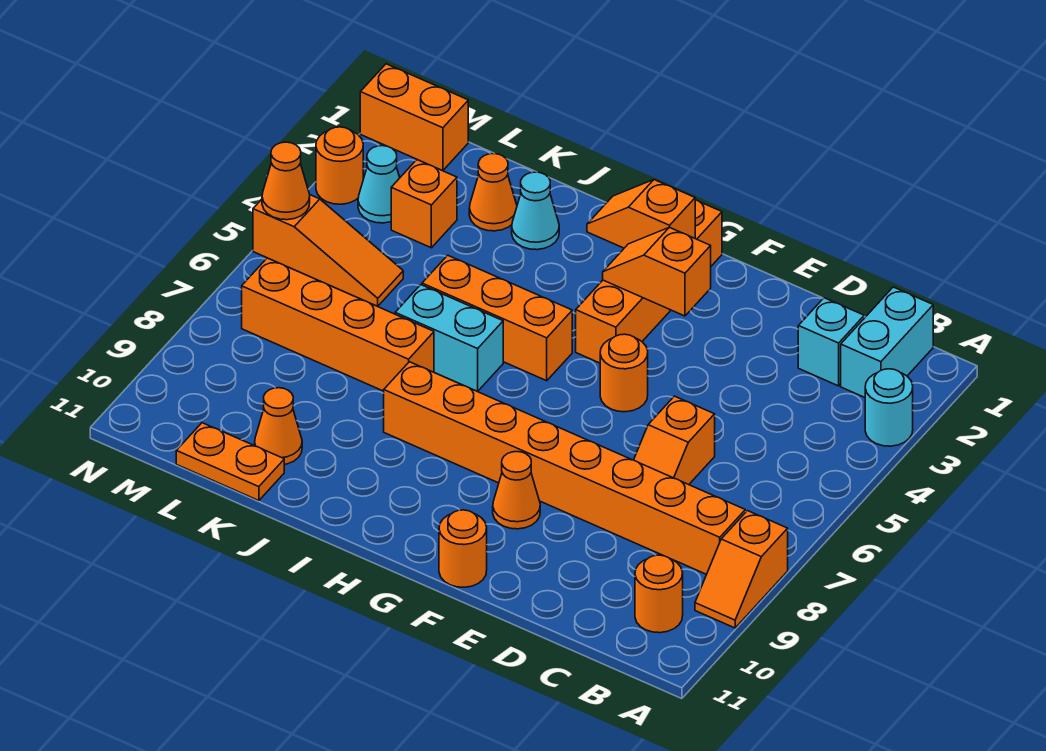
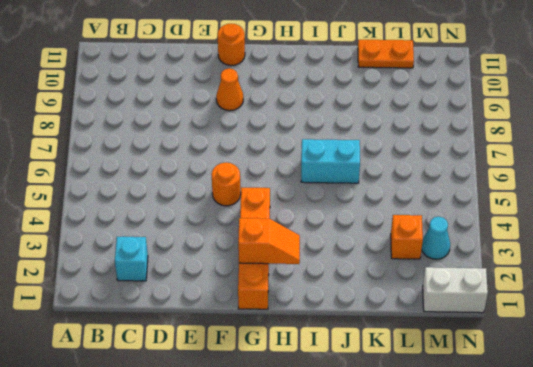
white brick M1:N1 level 1 -> orange brick M1:N1 level 1
none -> cyan round brick A3 level 1
none -> orange slope A8:A9 level 1 top 8
none -> cyan brick B1:B2 level 1

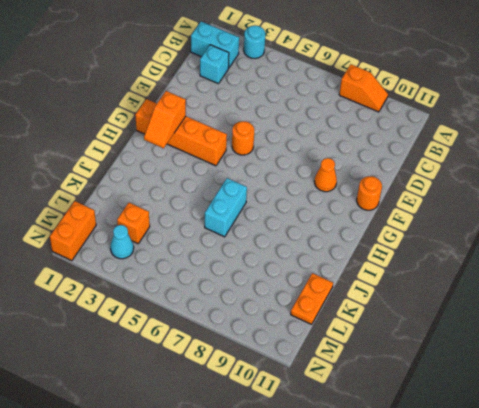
none -> orange brick B8:I8 level 1
none -> orange round brick B10 level 1
none -> orange slope D6:D7 level 1 top 6

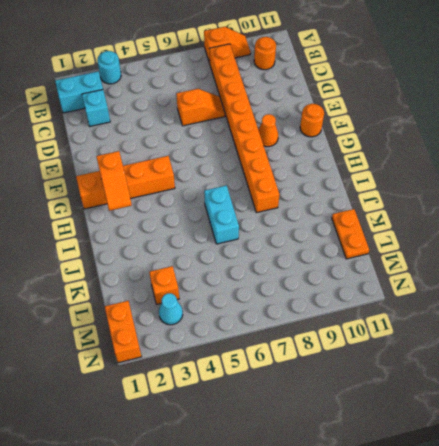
none -> orange round brick F5 level 1
none -> orange brick H5:J5 level 1
none -> cyan cone J2 level 1

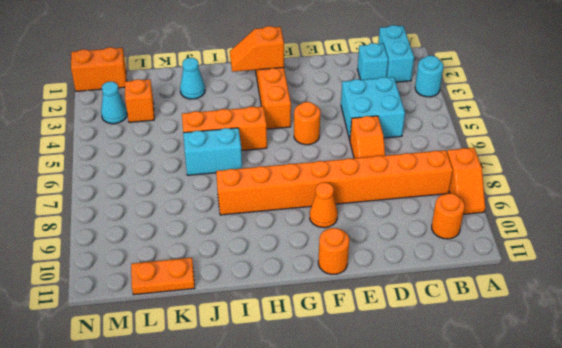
cyan brick C4:D5 level 1 -> none
none -> orange brick J7:M7 level 1
none -> orange cone K2 level 1
none -> orange cone K10 level 1

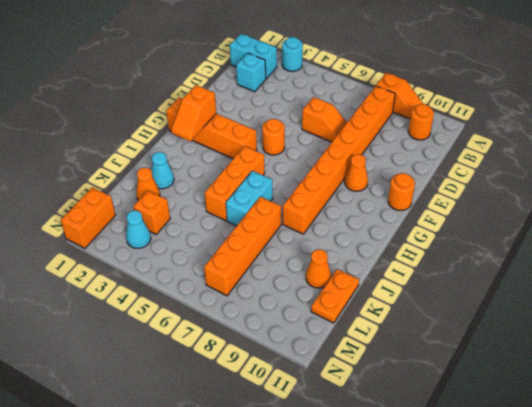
none -> orange slope L5:N5 level 1 top N
none -> orange round brick N3 level 1
none -> orange slope F3:G3 level 2 top F

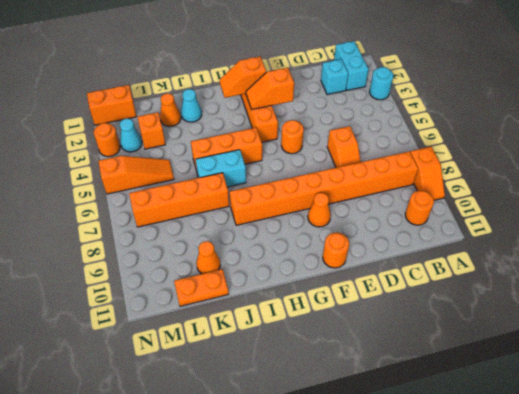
none -> orange cone N5 level 2

